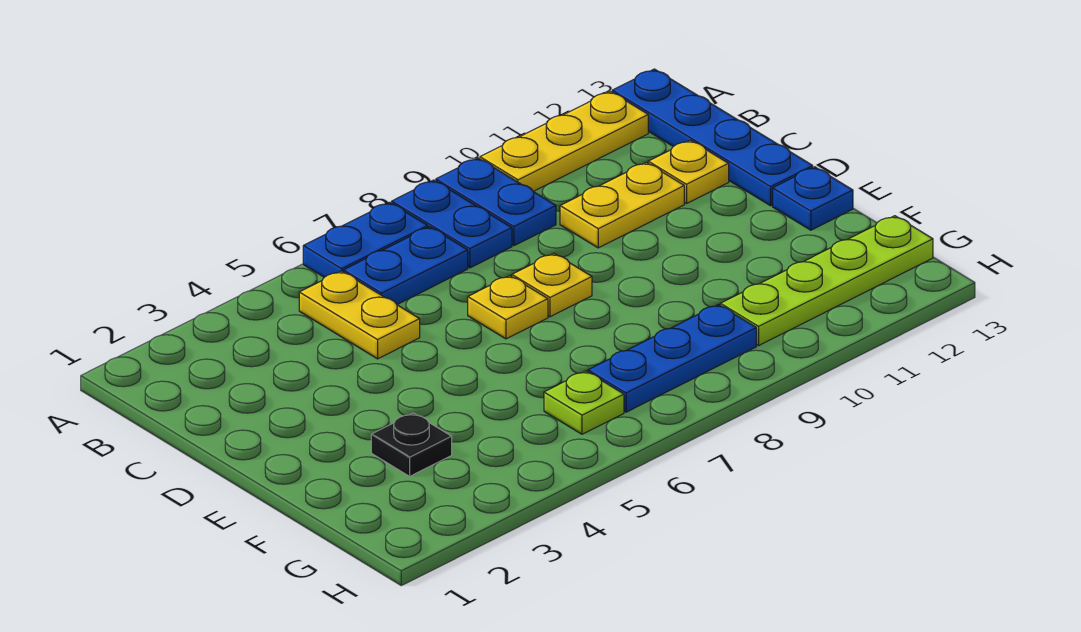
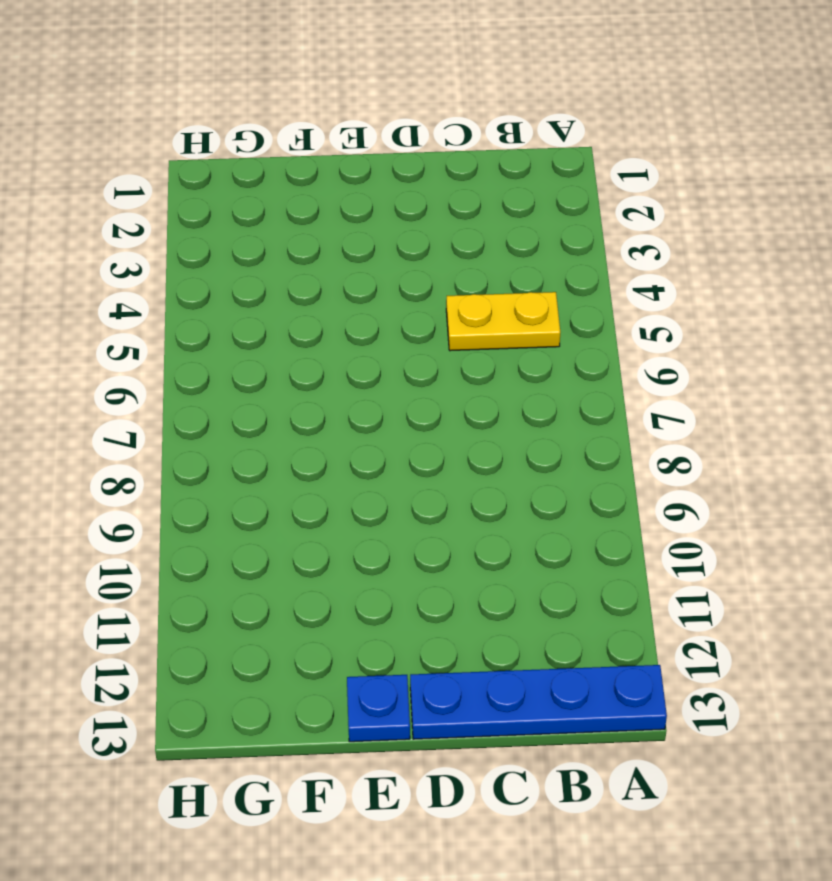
none -> blue plate A6:A7 level 1
none -> blue plate A8:B8 level 1
none -> blue plate A9:B9 level 1

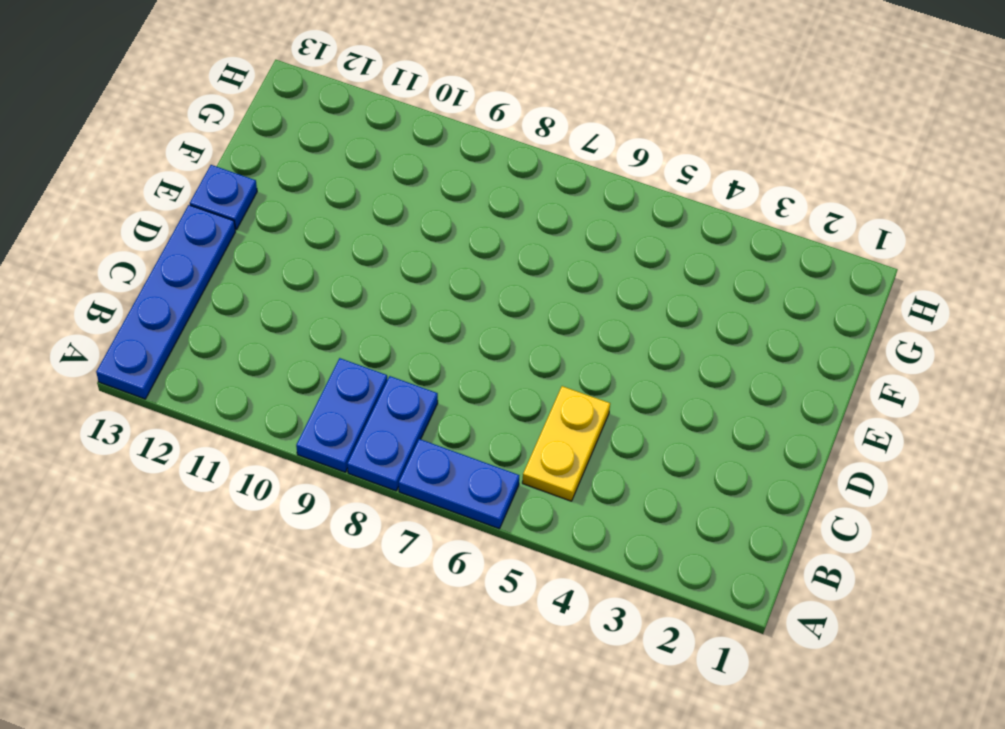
none -> yellow plate A10:A12 level 1
none -> blue plate B6:B7 level 1
none -> yellow plate C10:C11 level 1

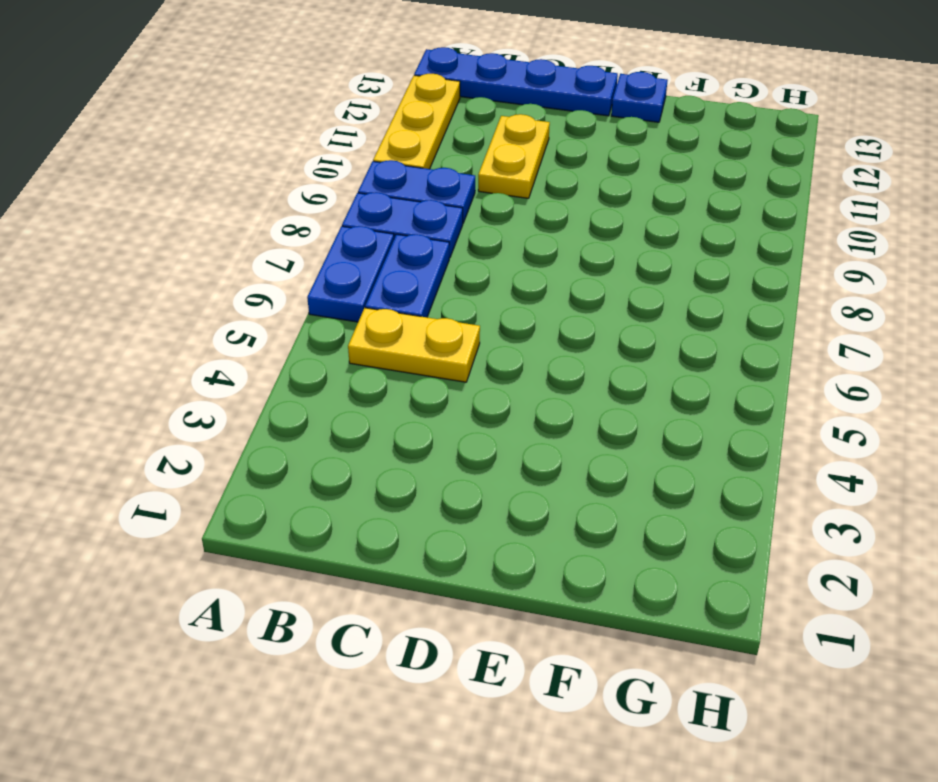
none -> yellow plate C12 level 1
none -> yellow plate D7 level 1
none -> yellow plate D8 level 1

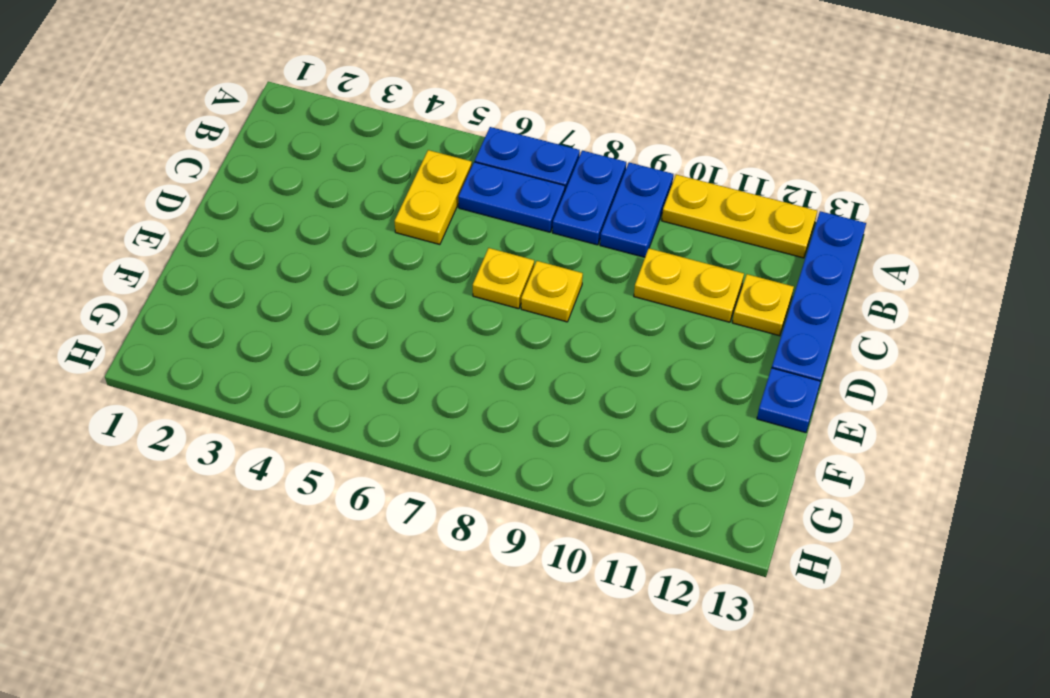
none -> black plate F3 level 1
none -> lime plate G6 level 1
none -> blue plate G7:G9 level 1

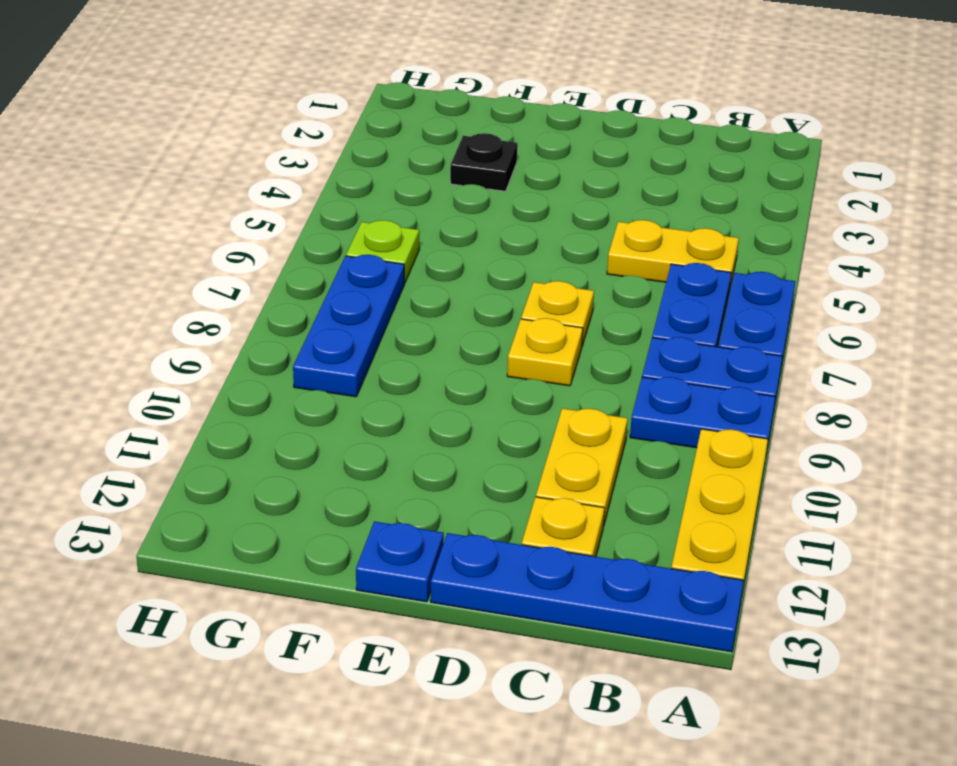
none -> lime plate G10:G13 level 1

